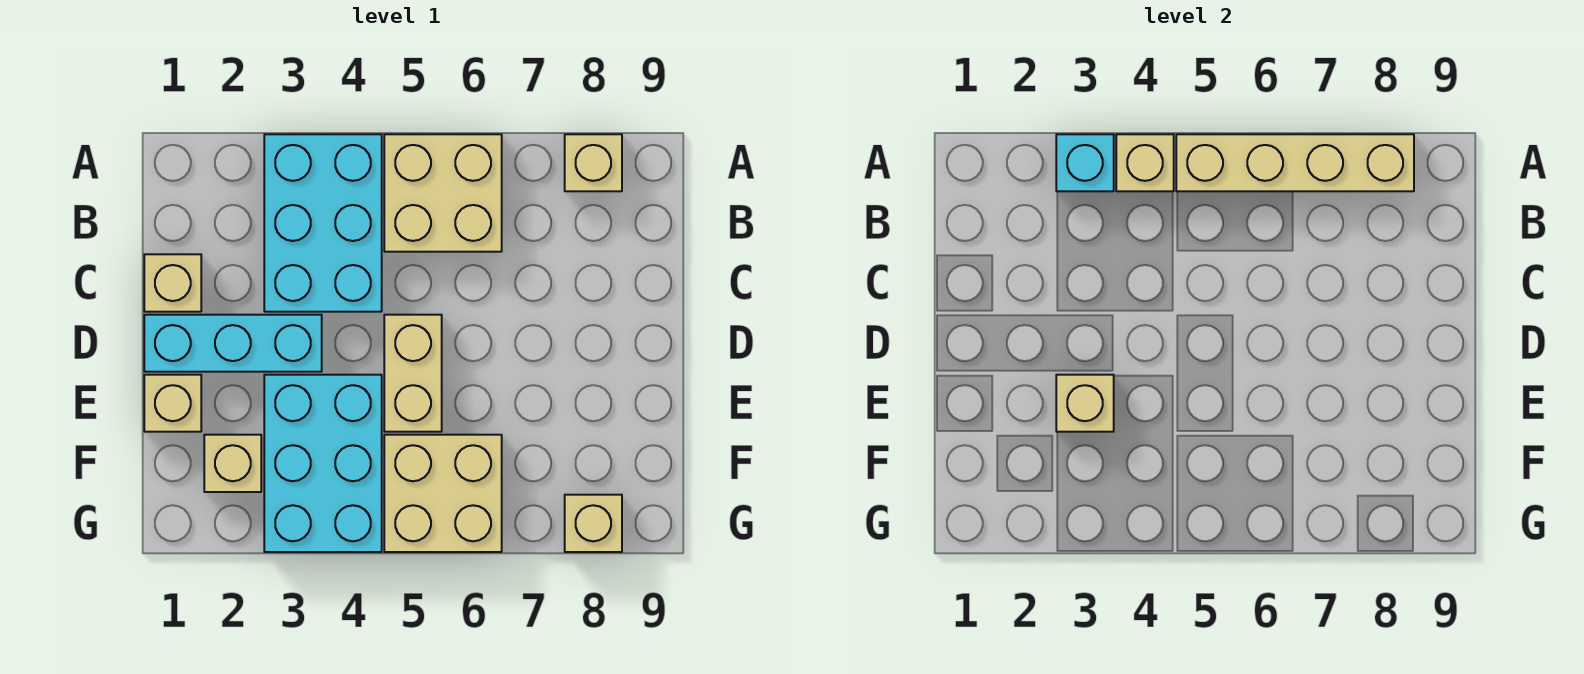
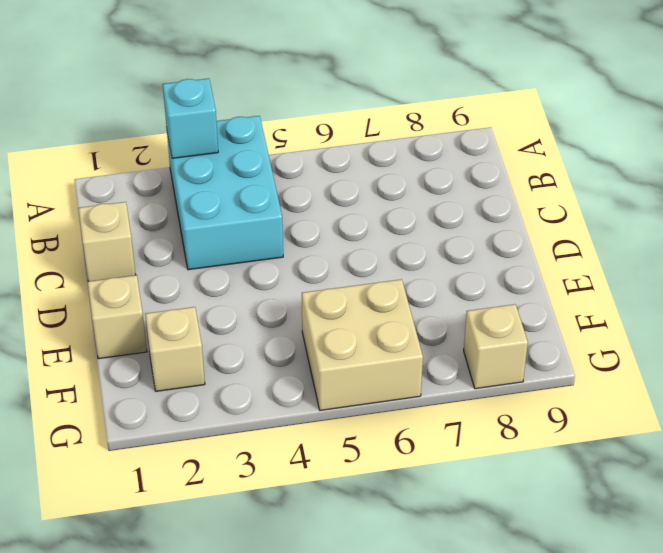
none -> tan brick A5:B6 level 1
none -> tan brick A8 level 1
none -> cyan brick D1:D3 level 1

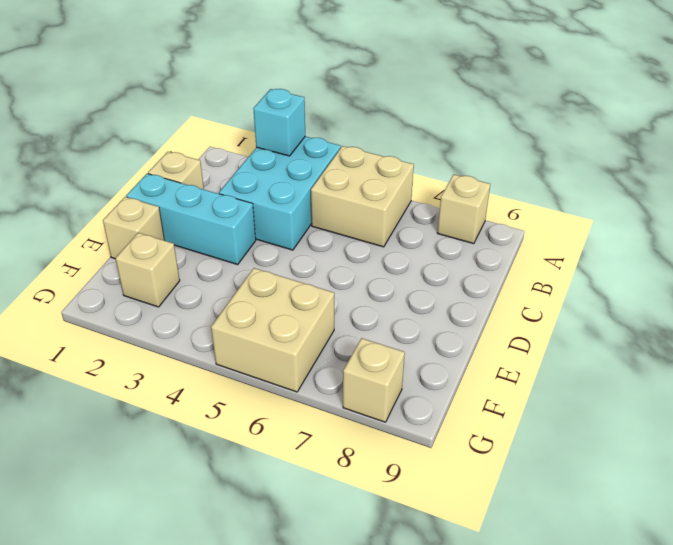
none -> tan brick D5:E5 level 1
none -> cyan brick E3:G4 level 1
none -> tan brick A4 level 2

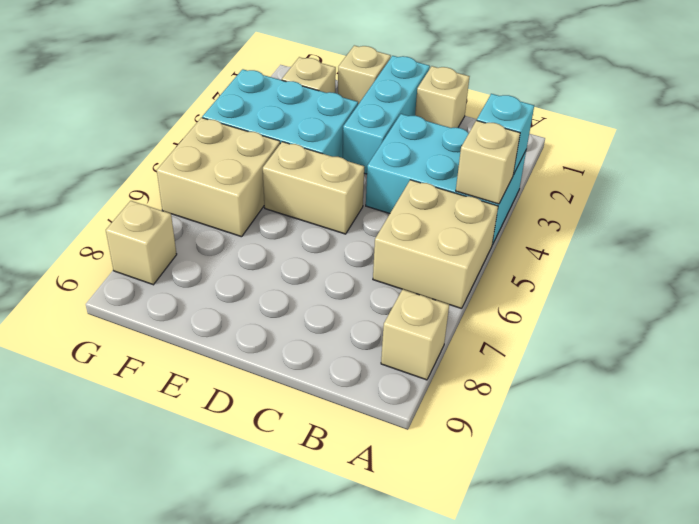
none -> tan brick A5:A8 level 2
none -> tan brick E3 level 2

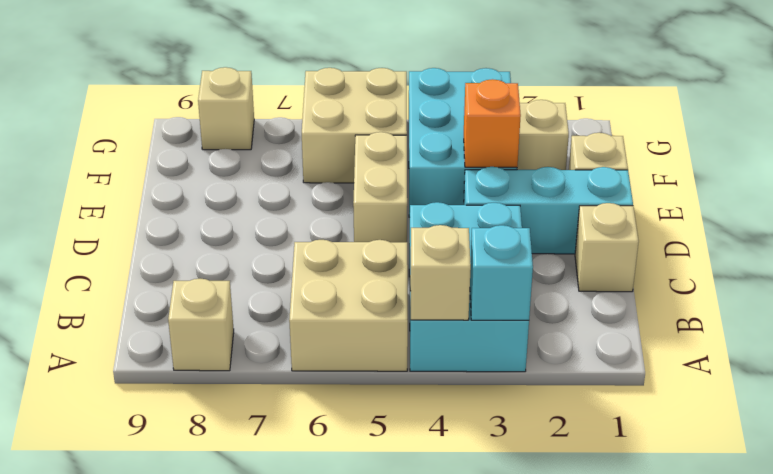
orange brick E3 level 2 -> tan brick E3 level 2
none -> tan brick A5:A8 level 2

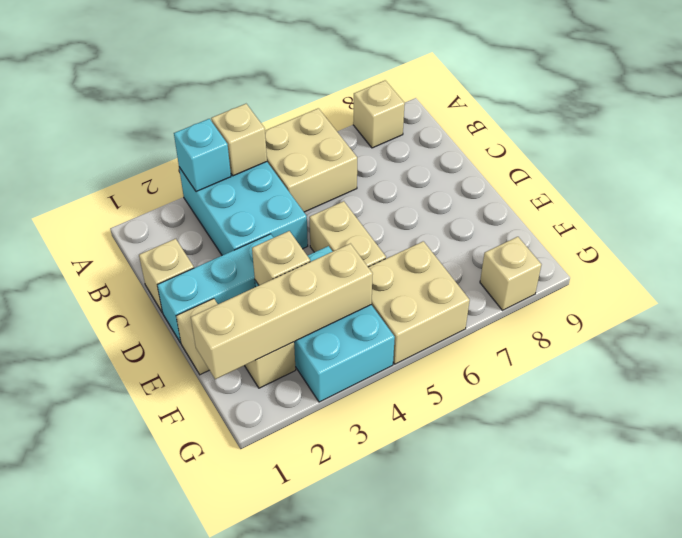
tan brick F1:F4 level 2 -> tan brick A5:A8 level 2

